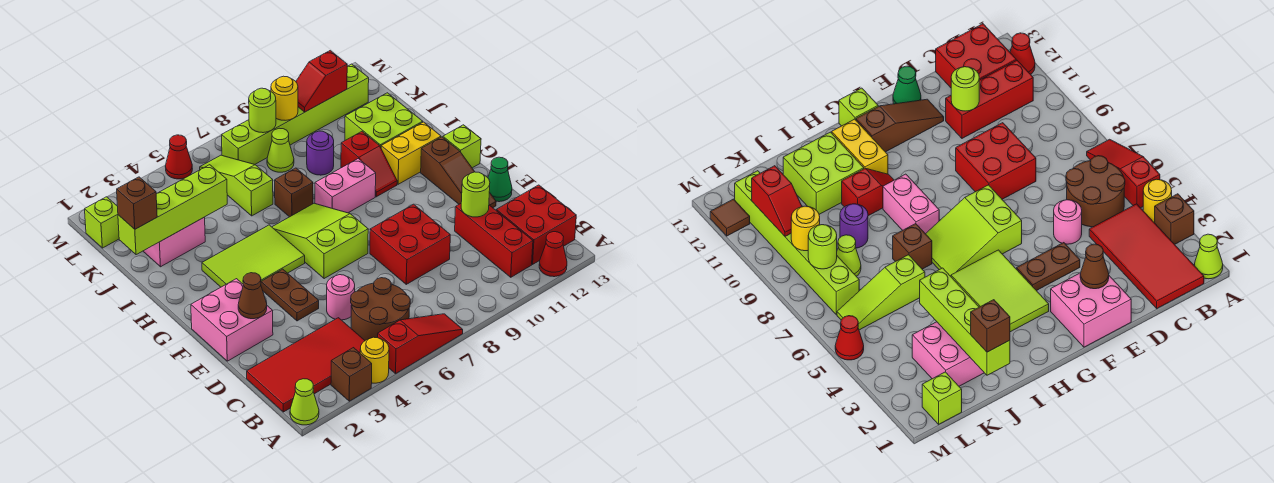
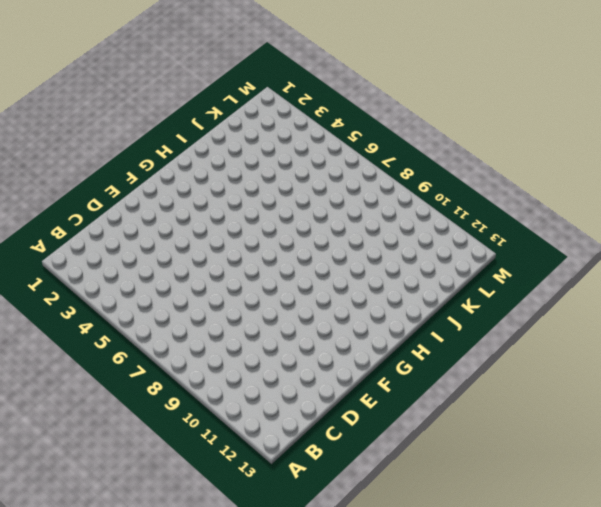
none -> lime cone A1 level 1
none -> brown brick A3 level 1
none -> yellow round brick A4 level 1
none -> red slope A5:A7 level 1 top 5

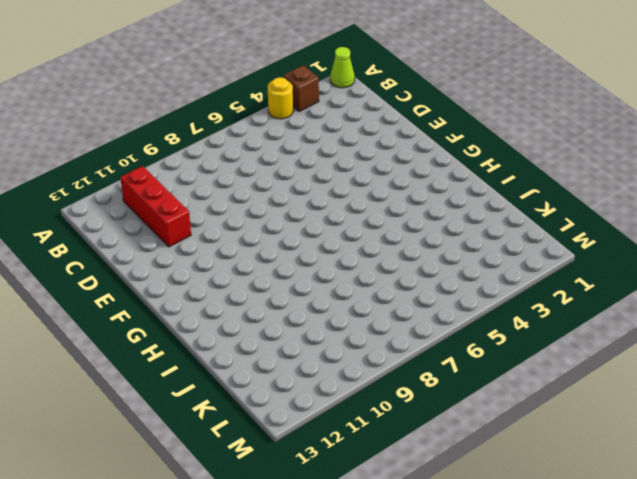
none -> red slope A5:A7 level 1 top 5
none -> red cone A12 level 1
none -> red tile B1:C4 level 1
none -> brown round brick B5:C6 level 1

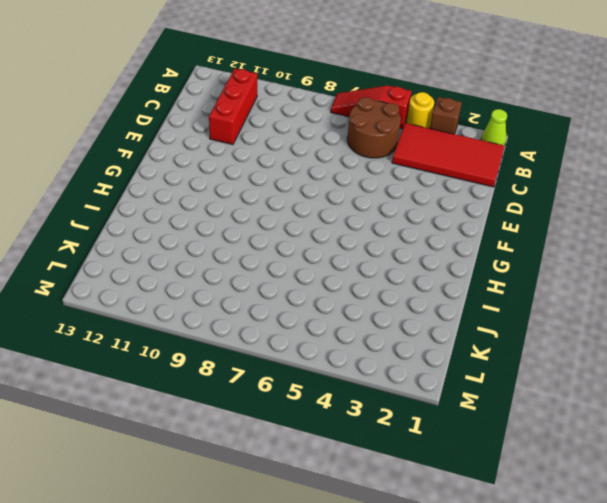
none -> red cone A12 level 1
none -> red brick B12:C13 level 1
none -> pink round brick D5 level 1
none -> red brick D8:E9 level 1

